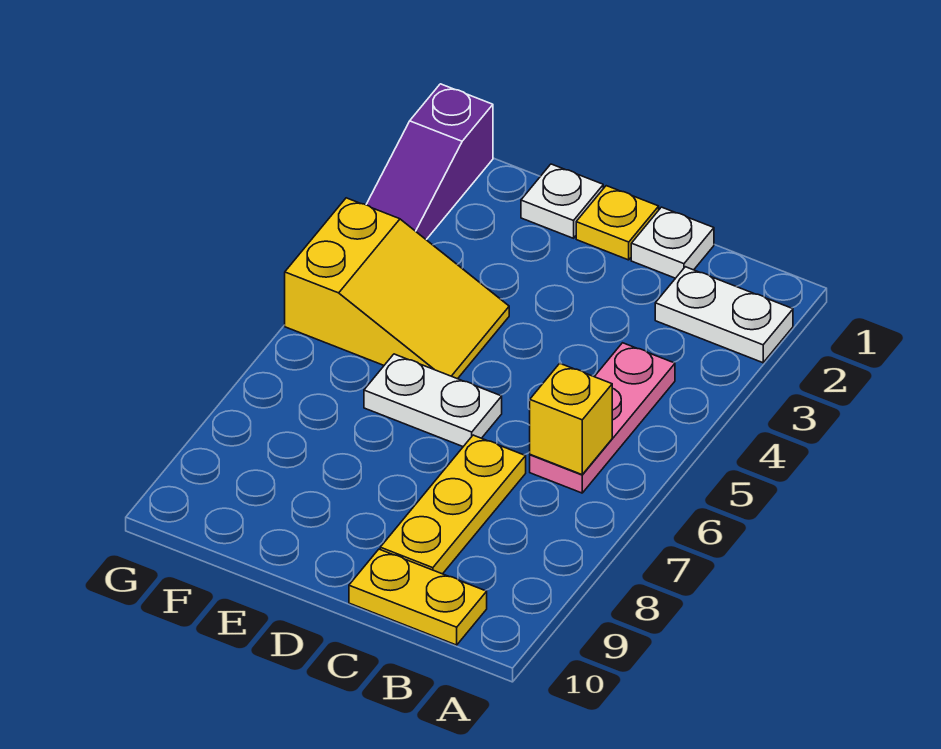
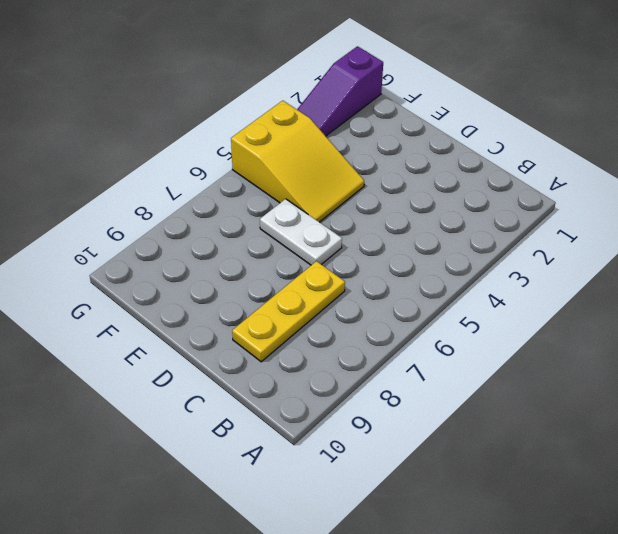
none -> white plate A2:B2 level 1
none -> pink plate B4:B6 level 1

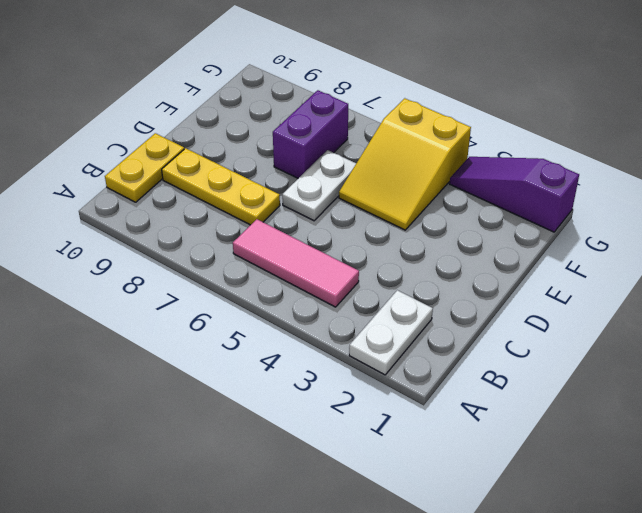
pink tile B4:B6 level 1 -> pink plate B4:B6 level 1
purple brick E7:F7 level 1 -> none
none -> white plate C1 level 1
none -> yellow plate D1 level 1

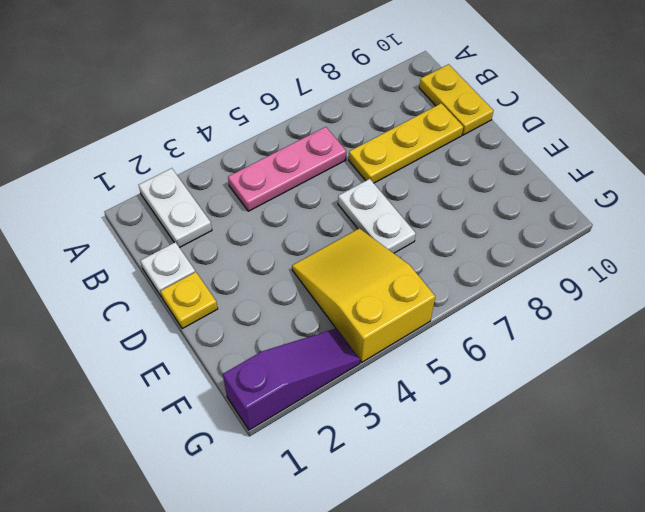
none -> white plate E1 level 1
none -> yellow brick B6 level 2

